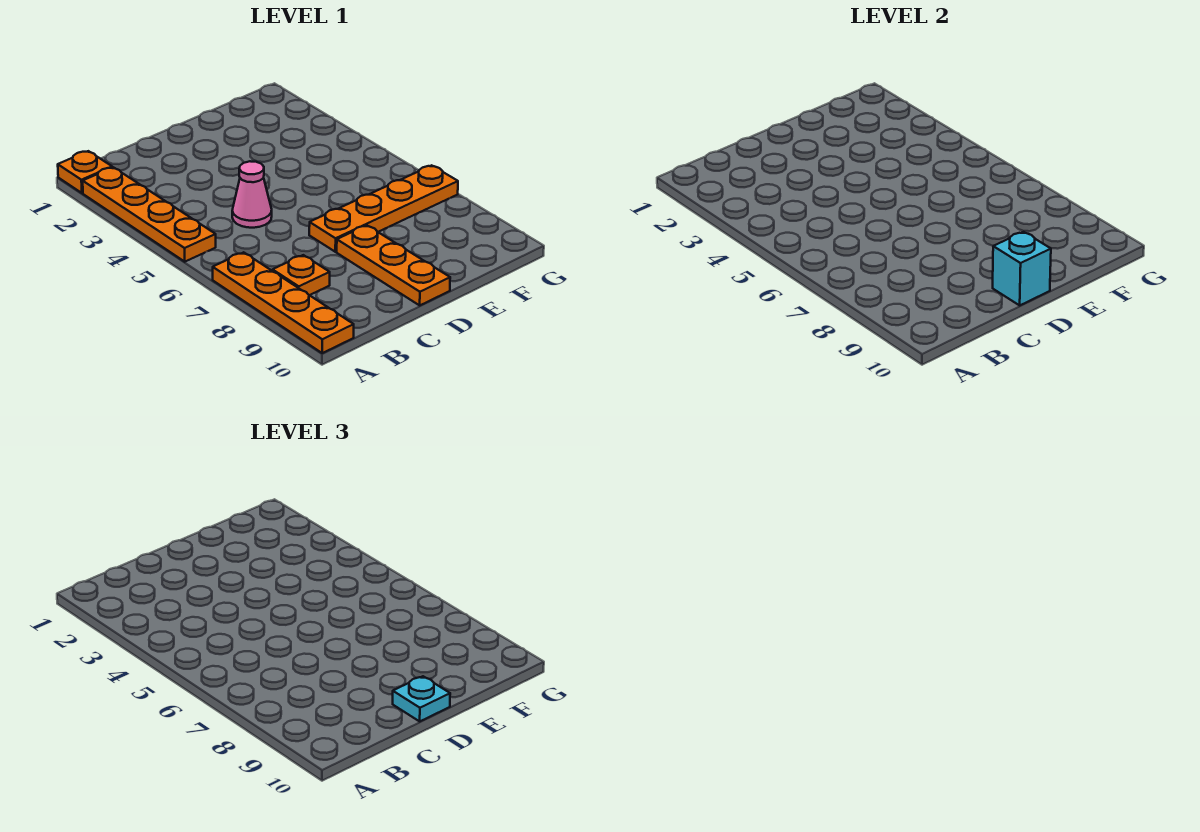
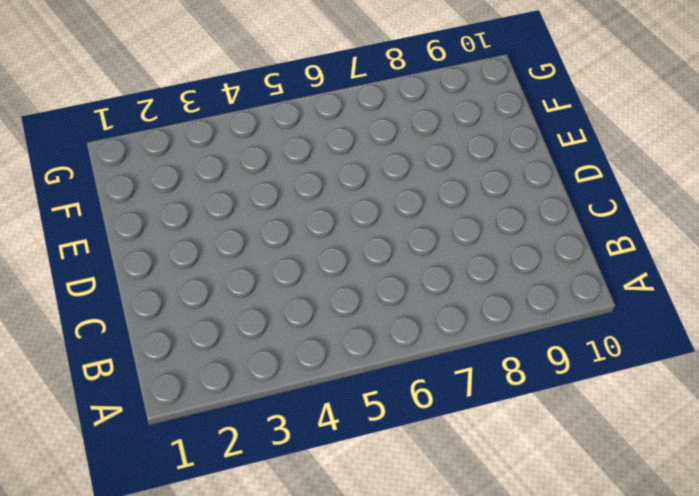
none -> orange plate A1 level 1
none -> orange plate A2:A5 level 1

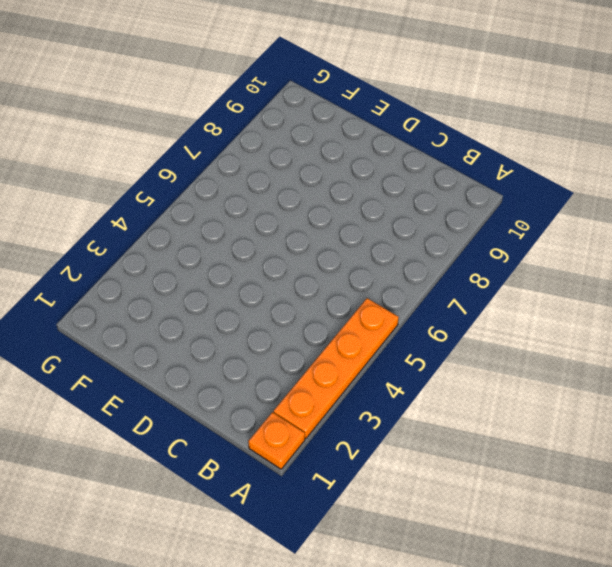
none -> orange plate A7:A10 level 1
none -> orange plate B8 level 1

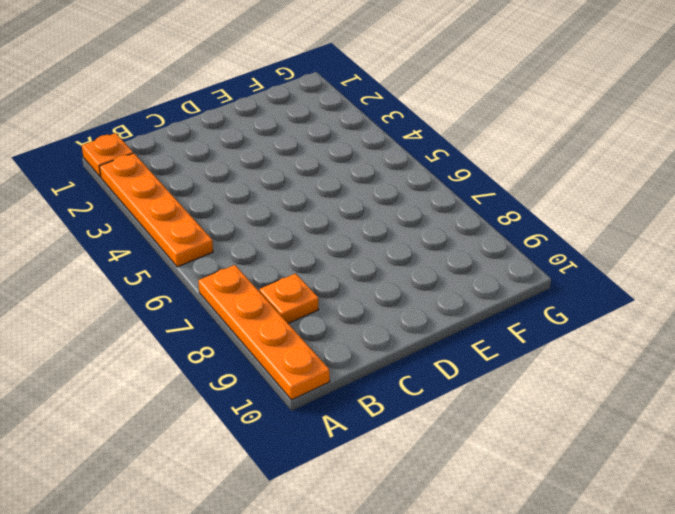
none -> pink cone C5 level 1
none -> orange plate D7:G7 level 1

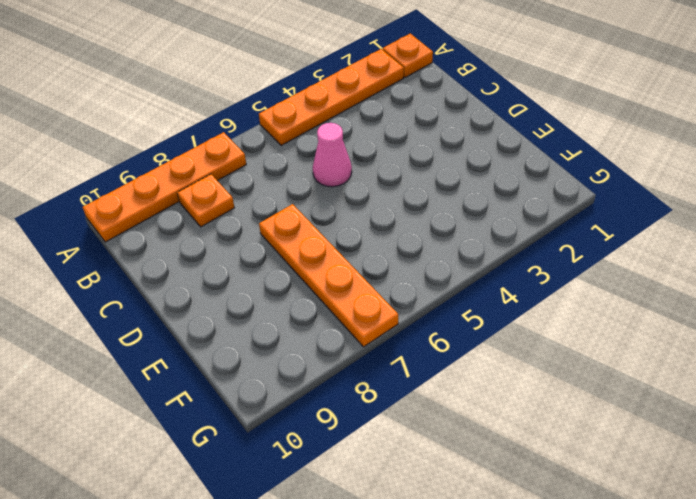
none -> orange plate D8:D10 level 1
none -> cyan brick D10 level 2

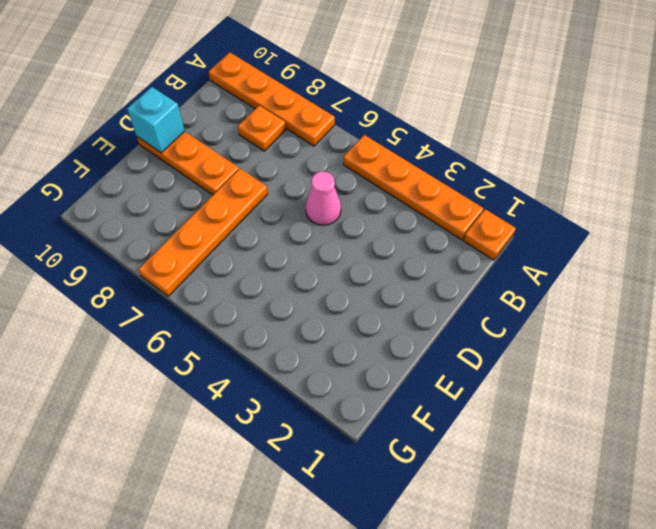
none -> cyan plate D10 level 3

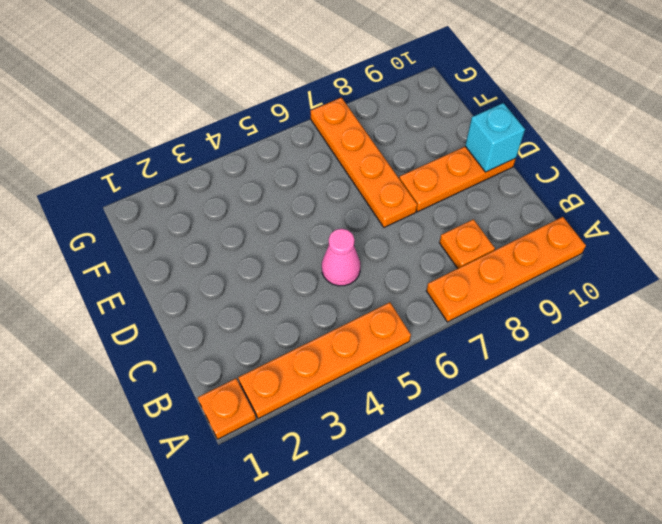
none -> cyan plate D10 level 3

